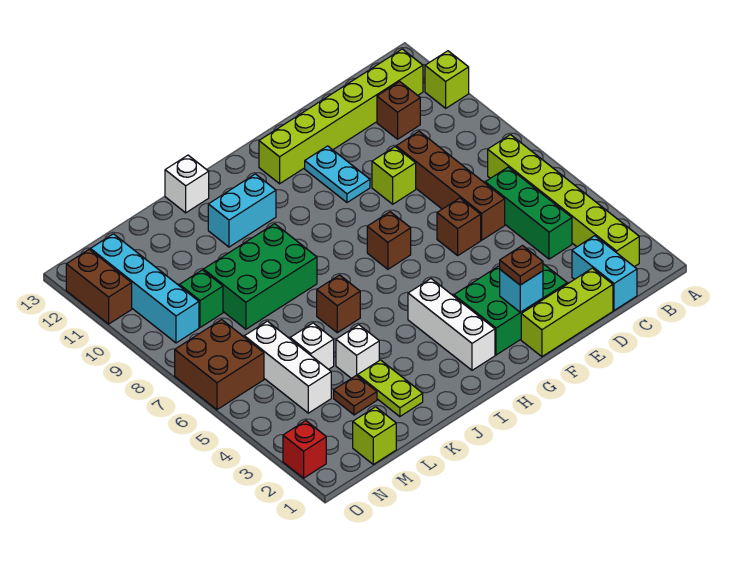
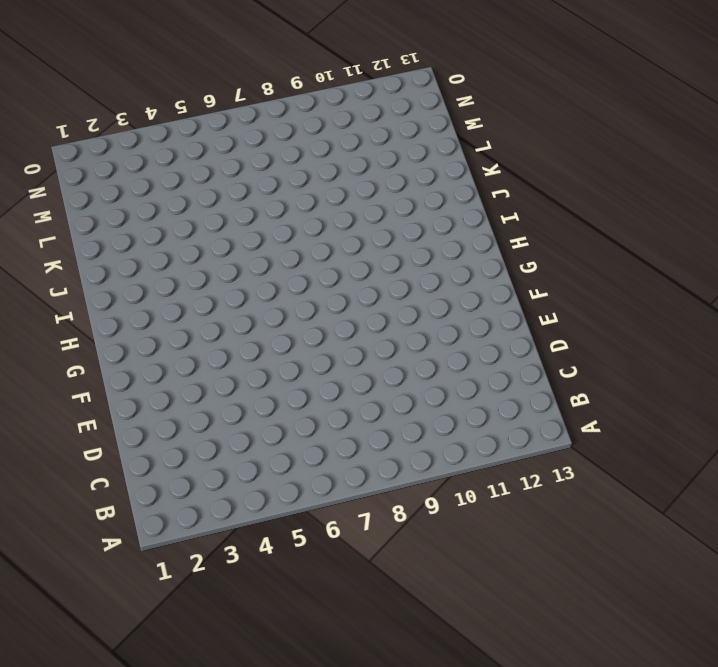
none -> lime brick A11 level 1
none -> lime brick B2:B7 level 1
none -> lime brick B12:G12 level 1
none -> cyan brick C1:C2 level 1

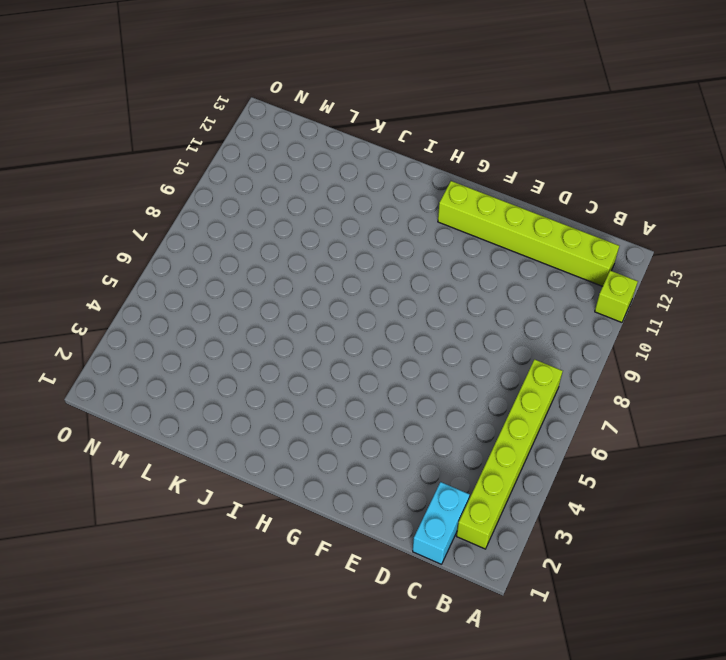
none -> green brick C4:C6 level 1
none -> brown brick C11 level 1
none -> lime brick D1:F1 level 1
none -> brown brick D6:D9 level 1

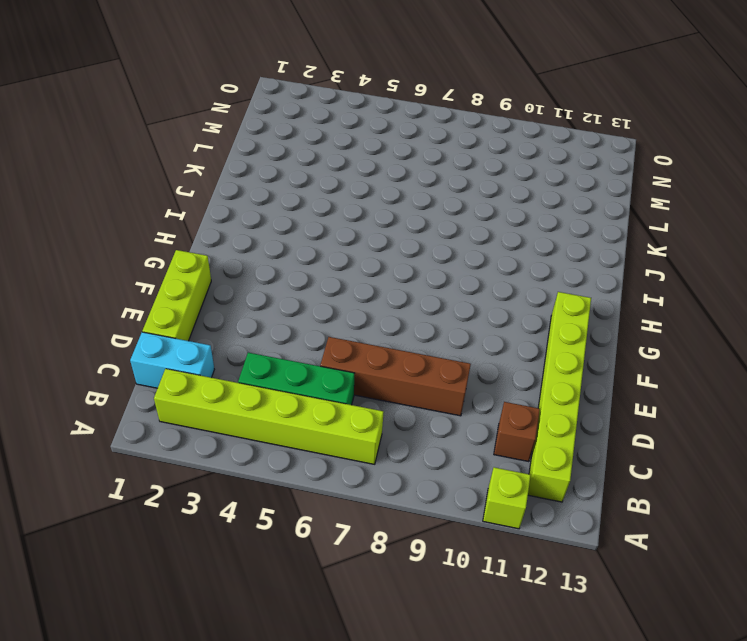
none -> green brick E2:G3 level 1
none -> brown brick E6 level 1
none -> lime brick E9 level 1
none -> cyan plate F10:F11 level 1

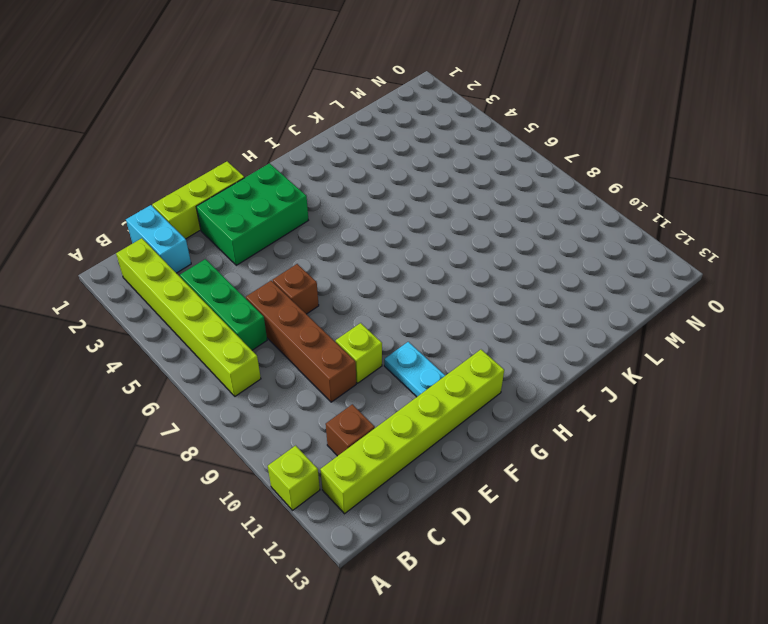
none -> brown brick G7 level 1
none -> white brick H2:H4 level 1
none -> cyan brick I11:J11 level 1
none -> brown brick J6 level 1

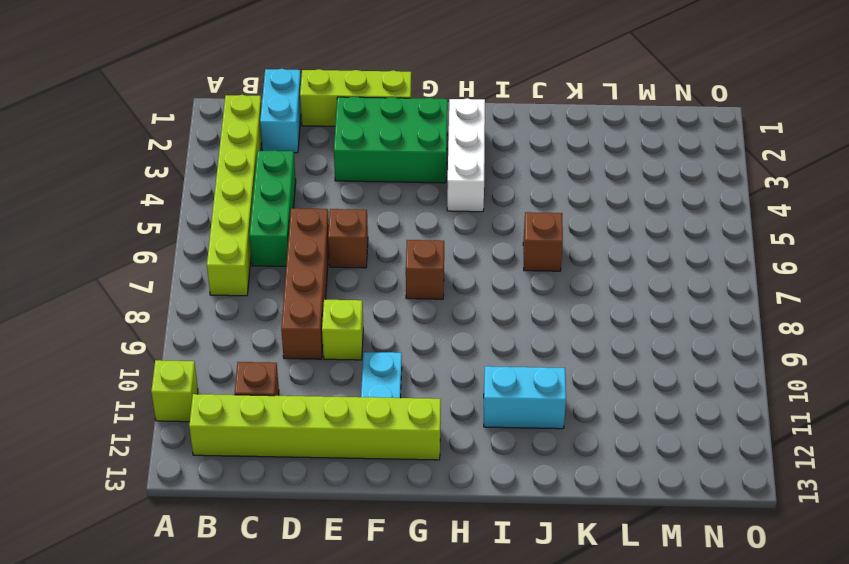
none -> green brick J8:L9 level 1
none -> white brick J13 level 1
none -> lime plate K2:K3 level 1
none -> white brick K4 level 1

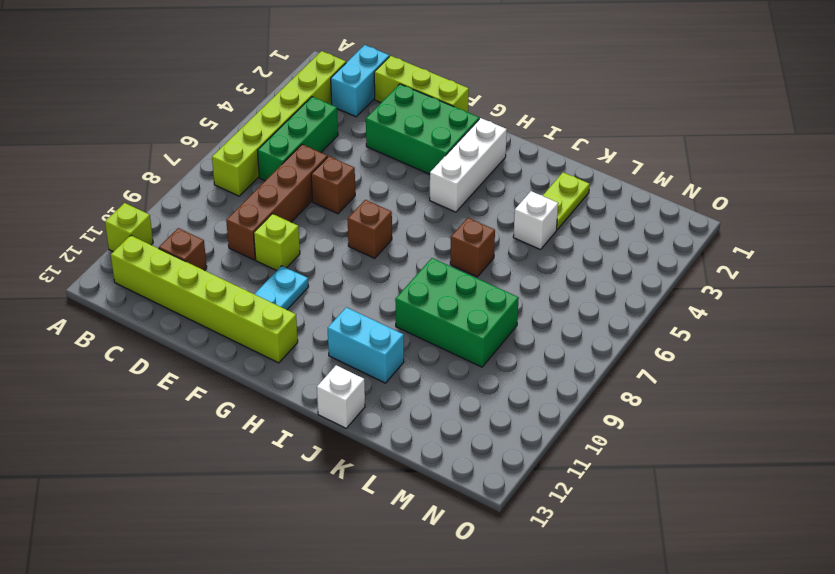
none -> brown plate L3 level 1
none -> white brick L5 level 1
none -> lime brick M1 level 1
none -> white brick M4:M6 level 1

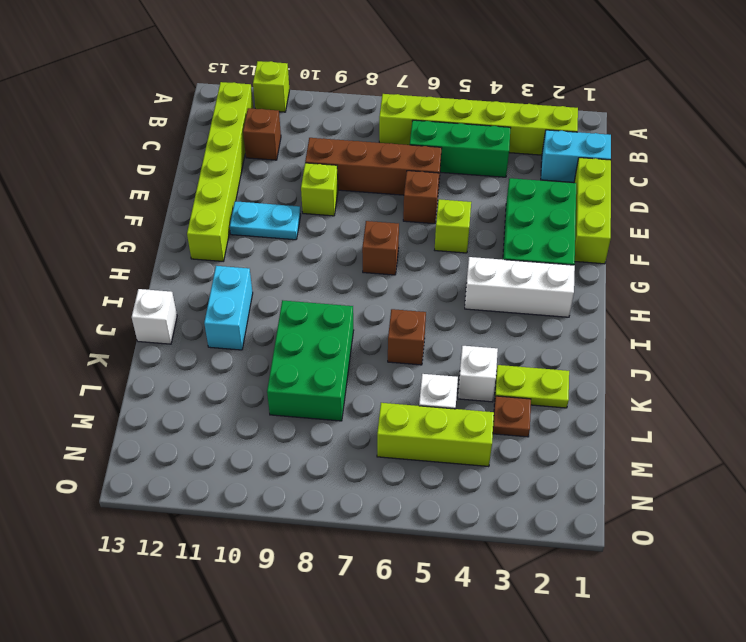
lime brick F5 level 1 -> lime brick M1 level 1
lime brick M4:M6 level 1 -> white brick M4:M6 level 1
none -> green brick M9 level 1
none -> brown brick N6:O7 level 1
none -> cyan brick N9:N12 level 1
none -> red brick O2 level 1

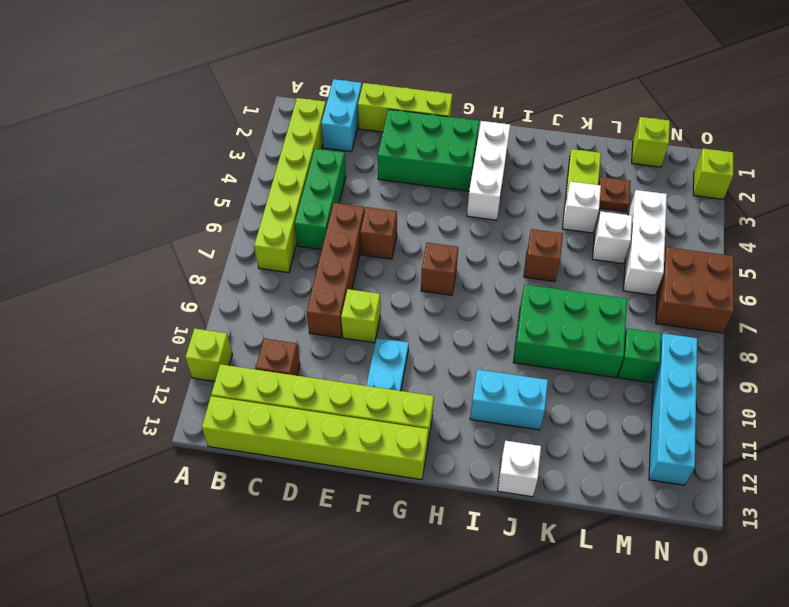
lime brick B13:G13 level 1 -> none
lime brick O2 level 1 -> red brick O2 level 1
none -> brown brick O11:O12 level 1
none -> cyan brick F2 level 2
none -> brown plate F2 level 3

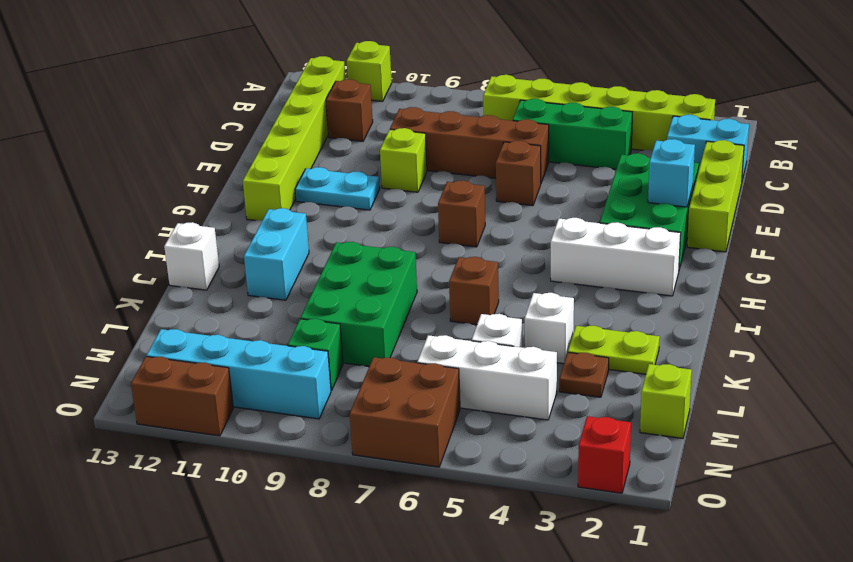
none -> brown plate F2 level 3

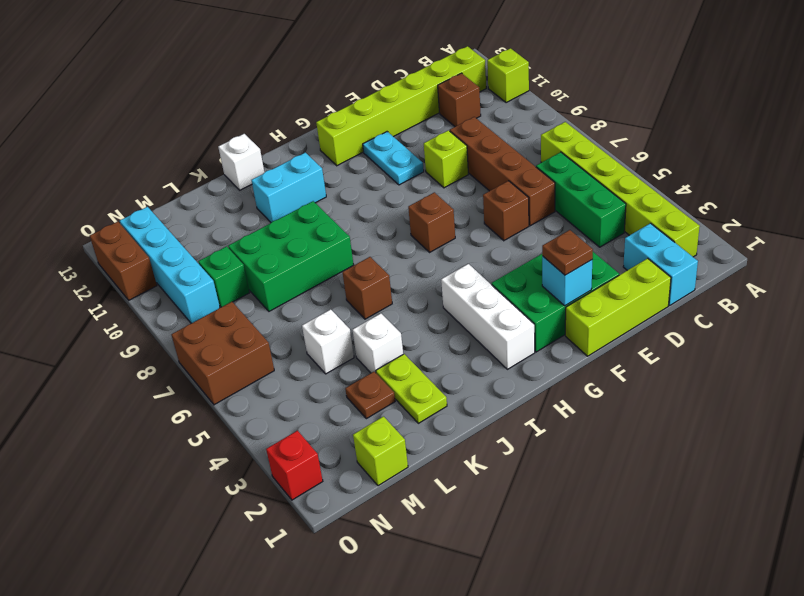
none -> white brick M4:M6 level 1

